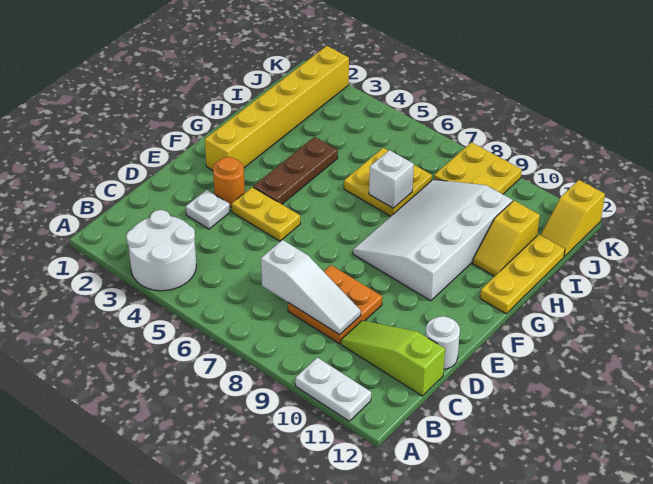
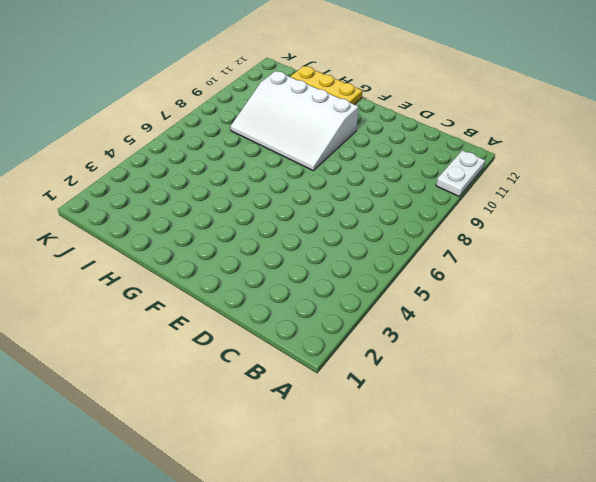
none -> white round brick A3:B4 level 1
none -> orange plate C8:D9 level 1
none -> lime slope C10:C12 level 1 top 12

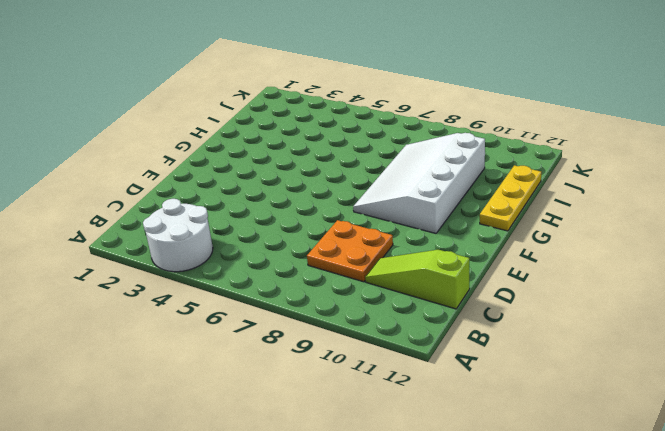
none -> white plate A10:A11 level 1
none -> white plate D3 level 1
none -> white round brick D12 level 1

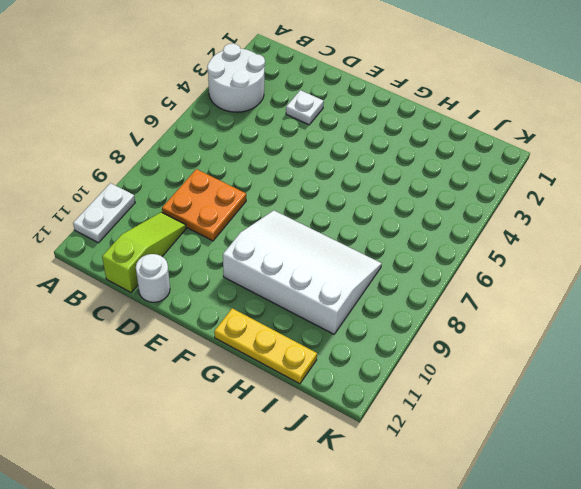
none -> orange round brick E3 level 1
none -> yellow plate E4:E5 level 1
none -> yellow brick F2:K2 level 1

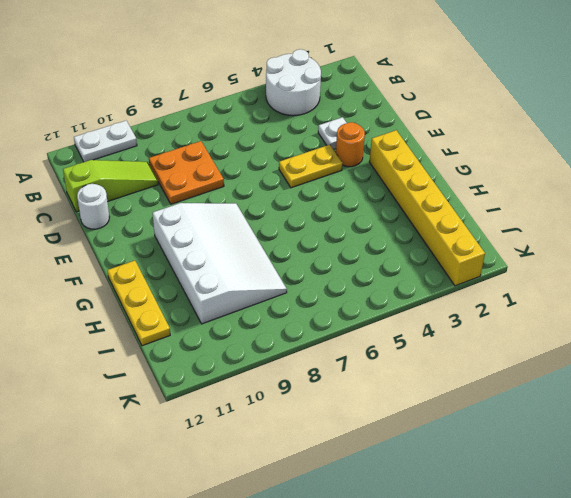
none -> brown plate F4:H4 level 1
none -> yellow plate H6:I7 level 1
none -> yellow slope H11:I11 level 1 top I

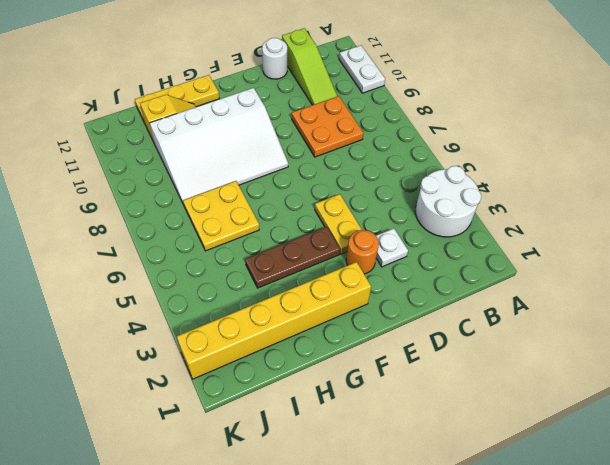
none -> yellow plate J8:K9 level 1
none -> yellow slope J12:K12 level 1 top K
none -> white slope C7:C9 level 2 top 7

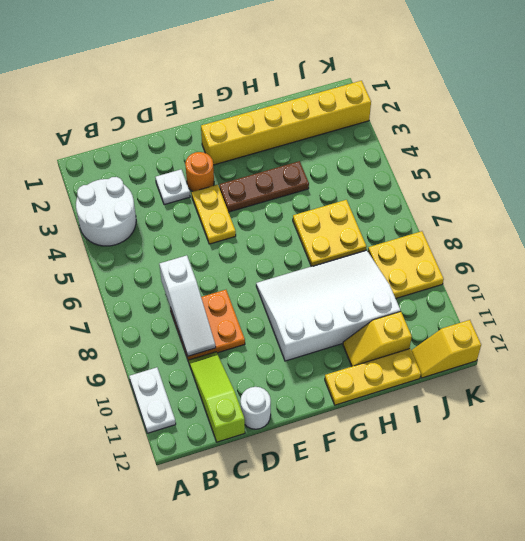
none -> white brick H7 level 2

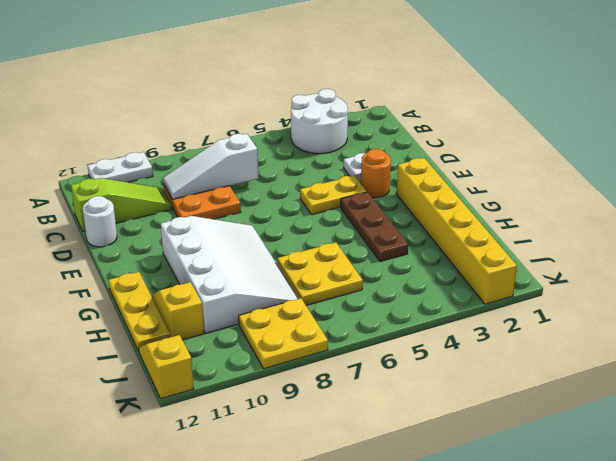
none -> white brick H7 level 2

